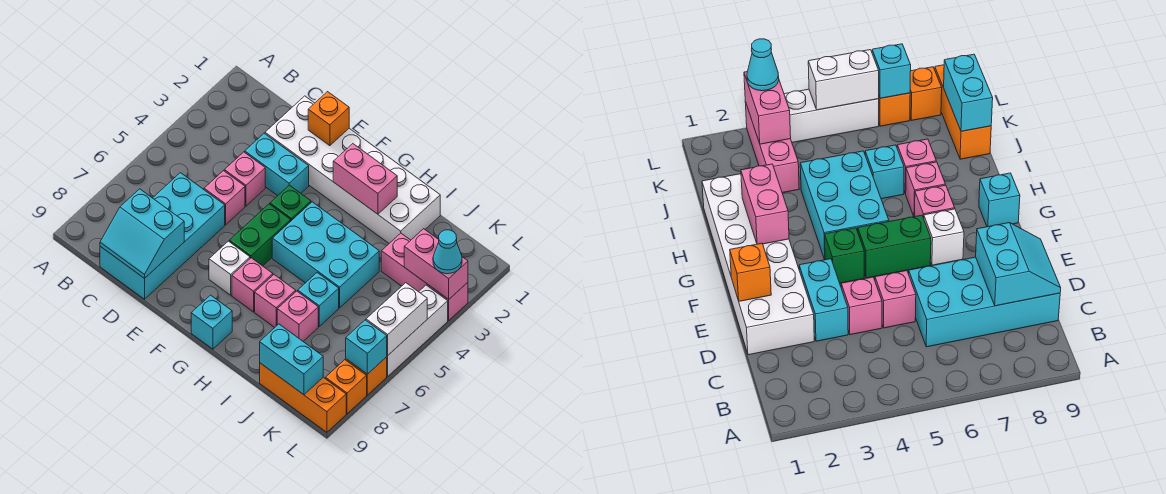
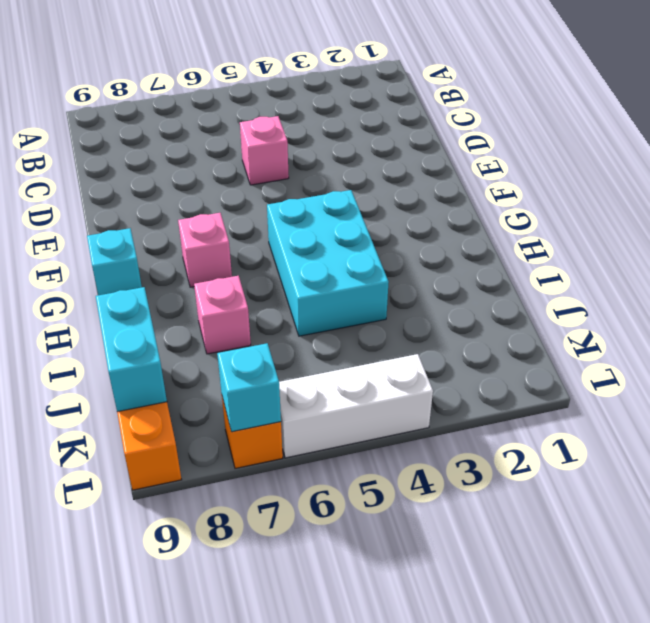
none -> cyan brick C6:D9 level 1
none -> white brick D1:I2 level 1
none -> cyan brick D3:E3 level 1

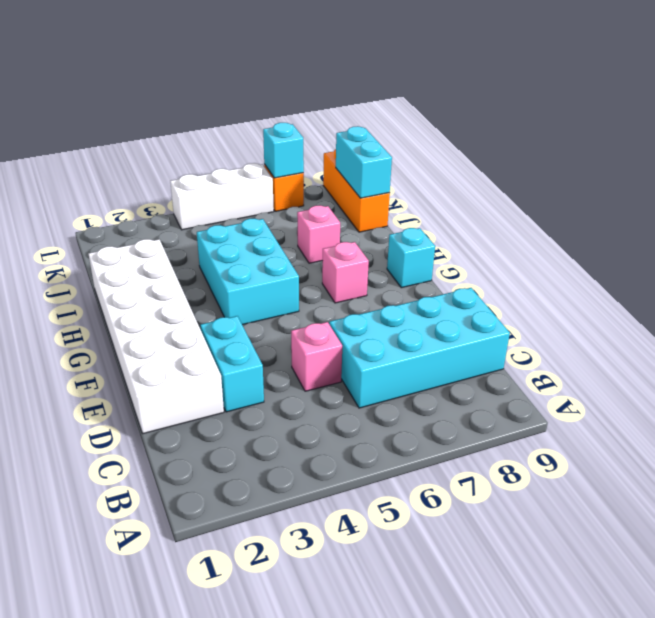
none -> pink brick D4 level 1
none -> green brick F4 level 1
none -> green brick F5:F6 level 1

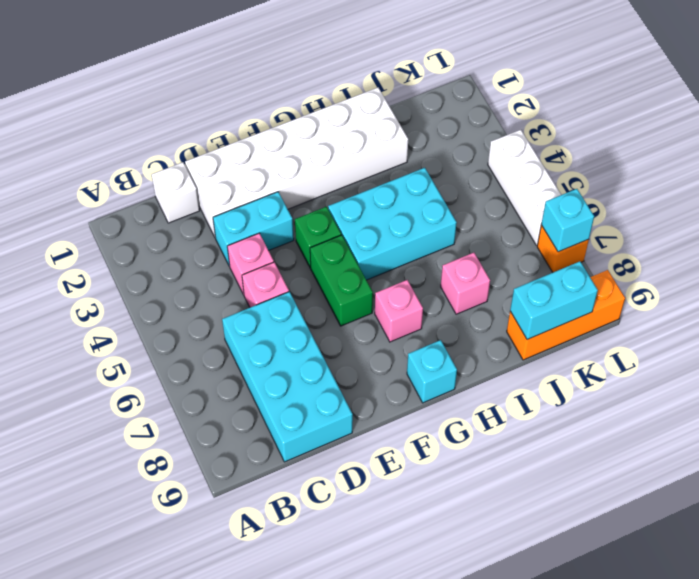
white brick C1 level 1 -> white brick F7 level 1
none -> pink brick H7 level 1
none -> cyan brick I6 level 1
none -> pink brick J3:L3 level 1

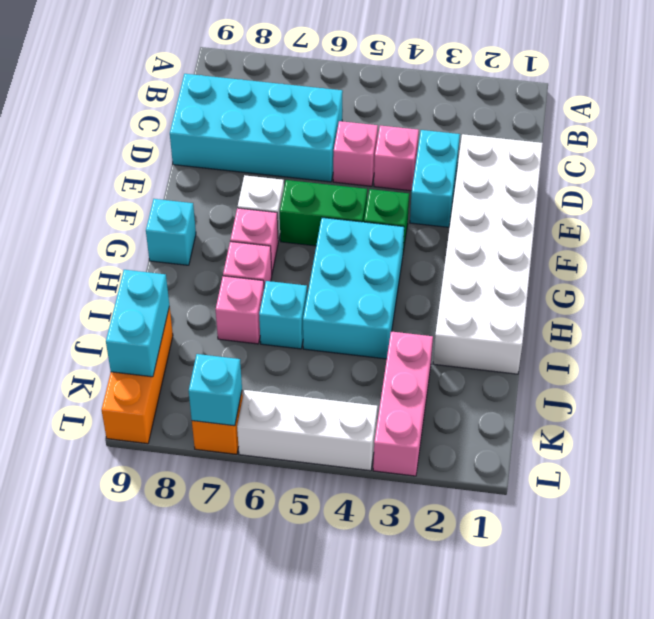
none -> orange brick L8 level 1
none -> cyan slope C8:D9 level 2 top 8
none -> orange brick E1 level 2

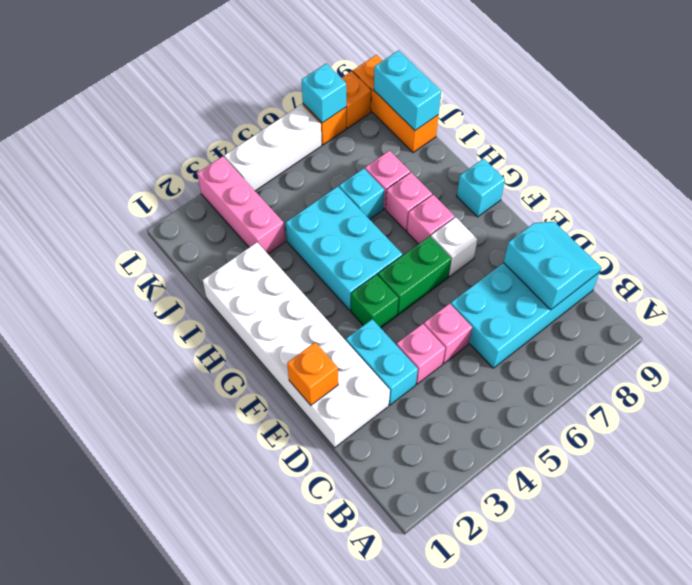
none -> pink brick G2:H2 level 2
none -> pink brick K3:L3 level 2
none -> white brick L5:L6 level 2

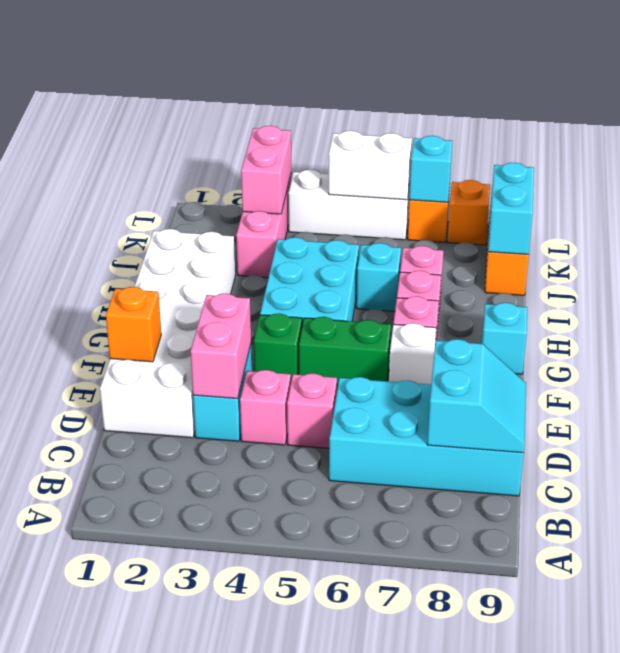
pink brick D3:E3 level 2 -> pink brick G2:H2 level 2
none -> cyan cone L3 level 3

